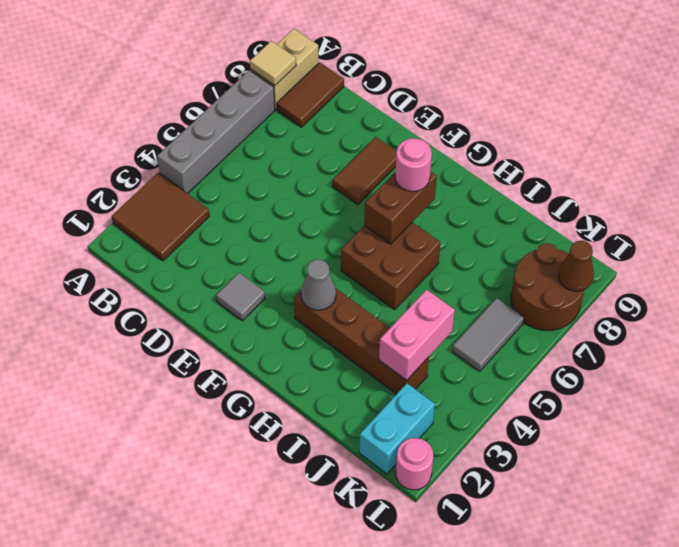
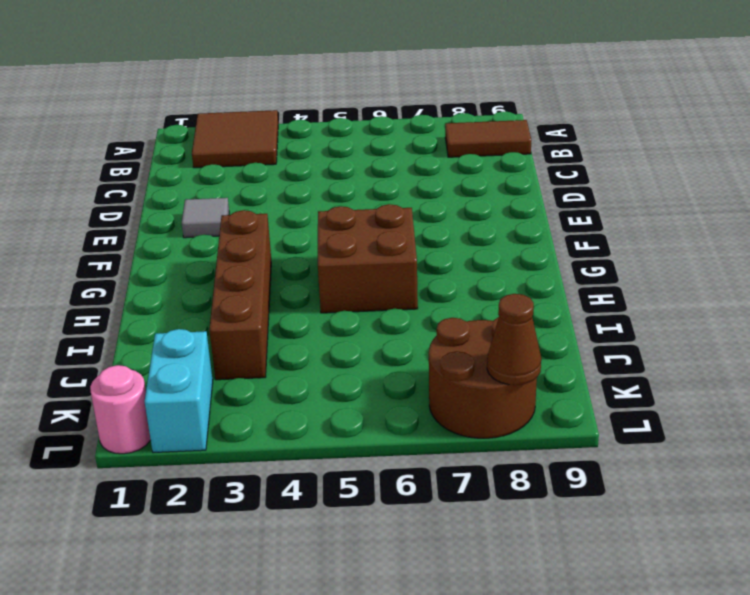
cyan brick K2:L2 level 1 -> cyan brick K1:K2 level 1
none -> grey brick A4:A7 level 1
none -> tan brick A8:A9 level 1
none -> brown tile E7:E8 level 1

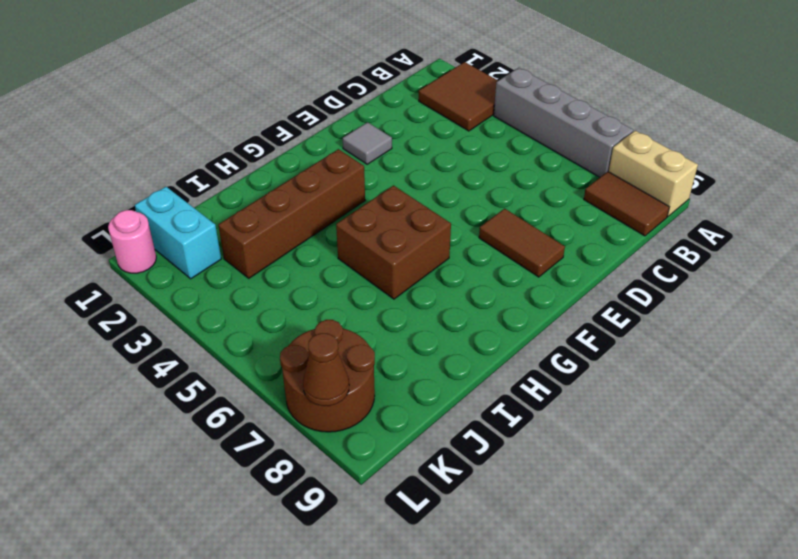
none -> grey tile K5:K6 level 1
none -> tan tile A8 level 2
none -> grey cone G3 level 2

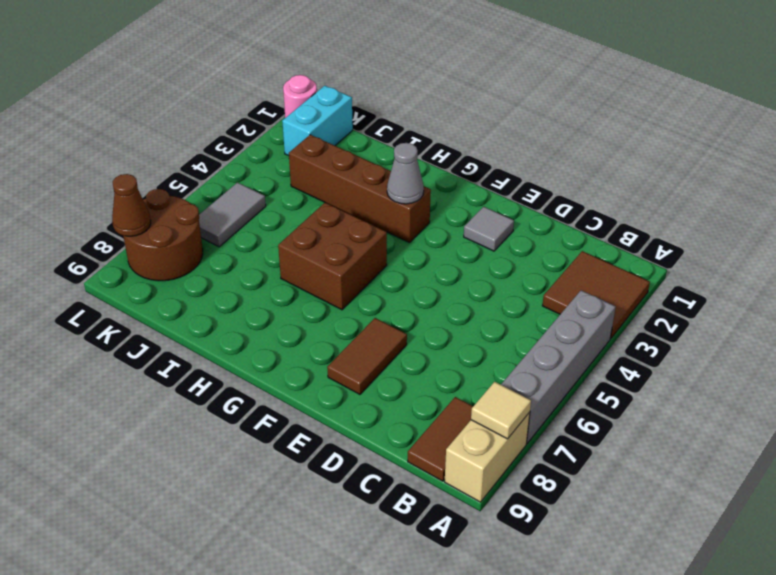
none -> brown brick G6:G7 level 2
none -> pink brick J3:J4 level 2
none -> pink round brick G7 level 3

